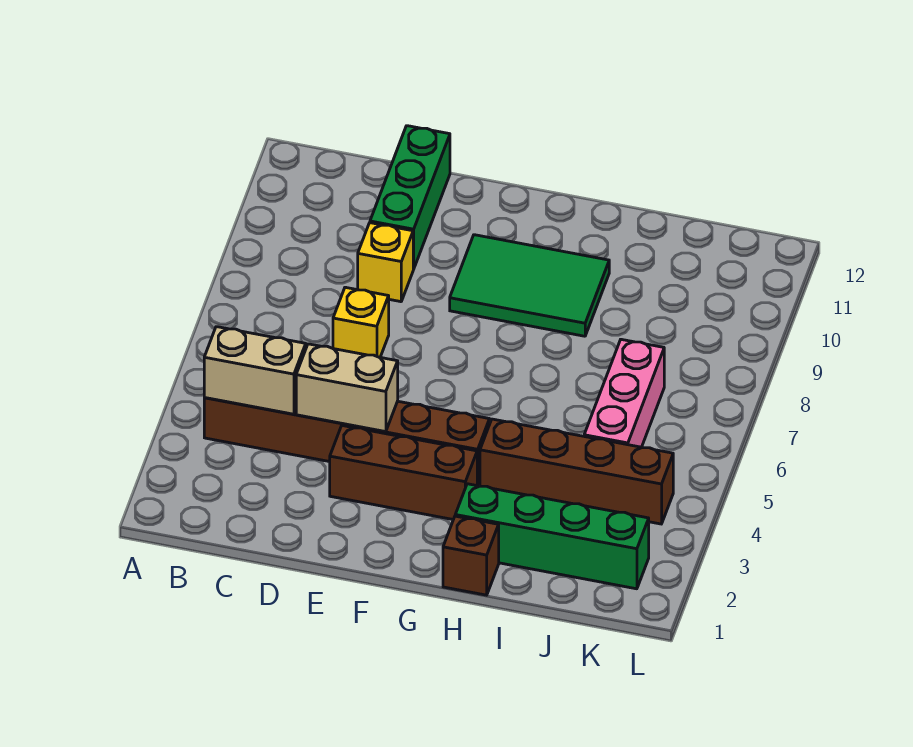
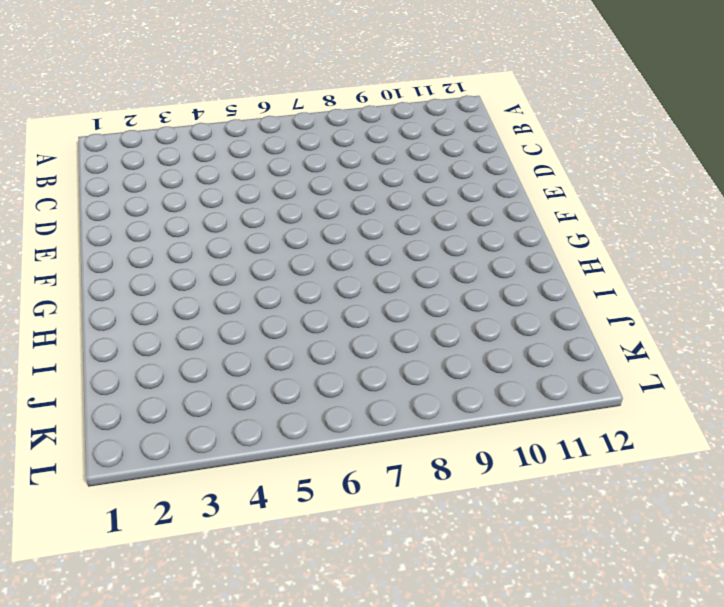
none -> brown brick B4:G4 level 1
none -> yellow brick D7 level 1
none -> yellow brick D9 level 1

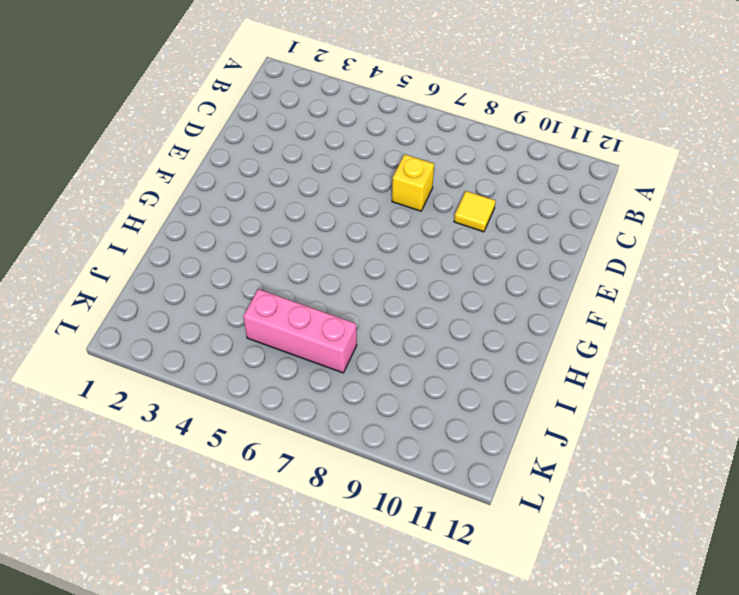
yellow tile D9 level 1 -> yellow brick D9 level 1
none -> brown brick B4:G4 level 1
none -> green brick D10:D12 level 1
none -> brown brick E3:G3 level 1

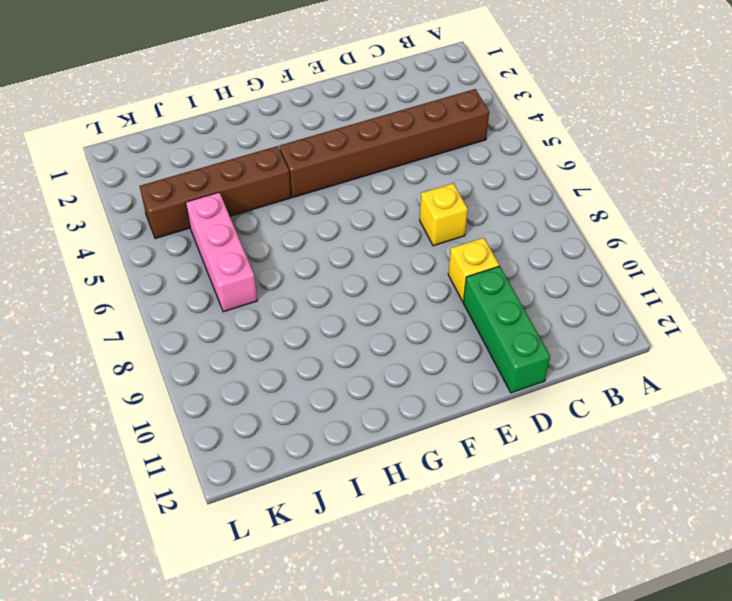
none -> brown brick E3:G3 level 1
none -> green tile F9:H10 level 1
none -> brown brick H1 level 1

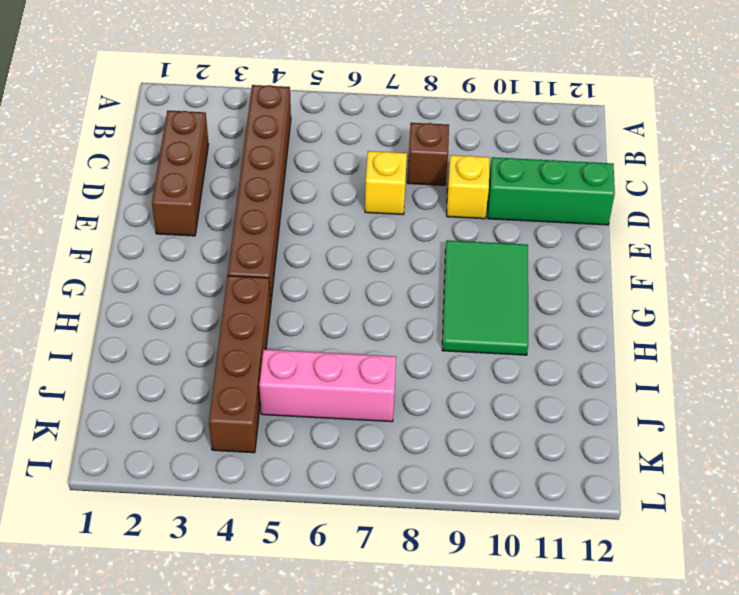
brown brick C2:E2 level 1 -> brown brick E3:G3 level 1
brown brick C8 level 1 -> brown brick H1 level 1
none -> green brick H2:K2 level 1
none -> tan brick B4:C4 level 2
none -> tan brick D4:E4 level 2

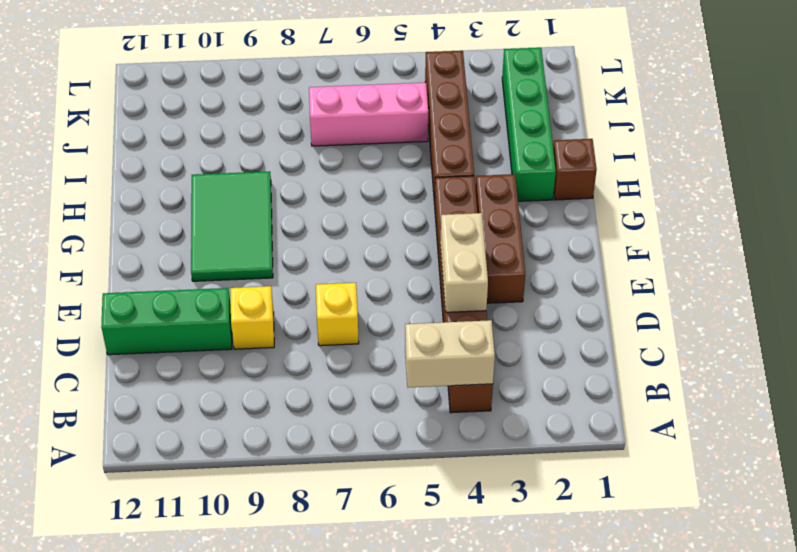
tan brick B4:B5 level 2 -> tan brick B4:C4 level 2

